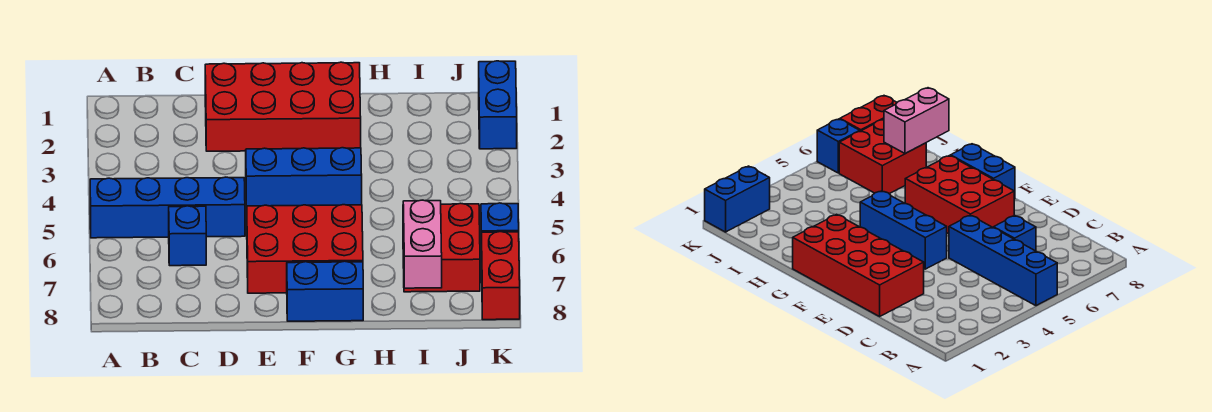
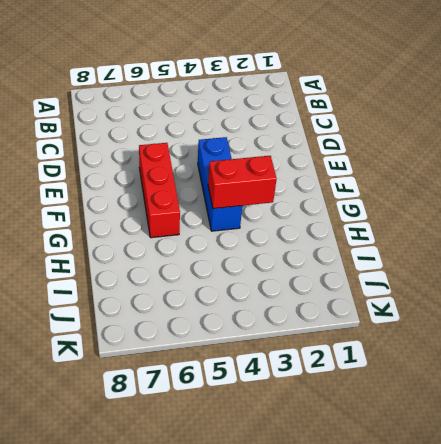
red brick E6:G6 level 1 -> red brick E6:G7 level 1
red brick G3:G4 level 2 -> red brick K7:K8 level 1
none -> blue brick A5:D5 level 1
none -> blue brick C6 level 1

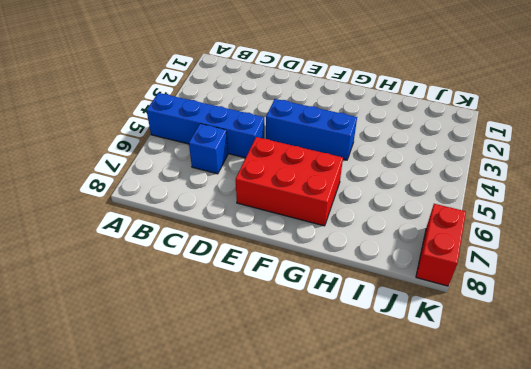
none -> red brick D1:G2 level 1
none -> blue brick F8:G8 level 1

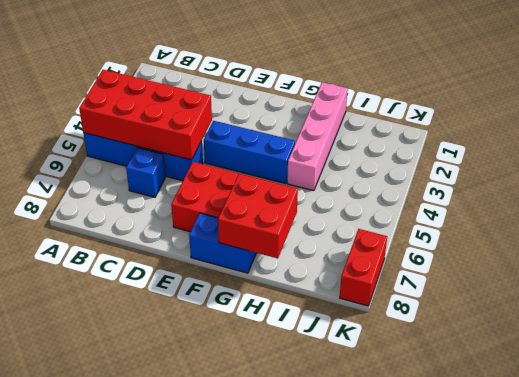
red brick A4:D5 level 2 -> red brick D1:G2 level 1
red brick G7:H8 level 2 -> red brick I6:J7 level 1
pink brick H1:H4 level 1 -> none
none -> blue brick K1:K2 level 1
none -> blue brick K6 level 1

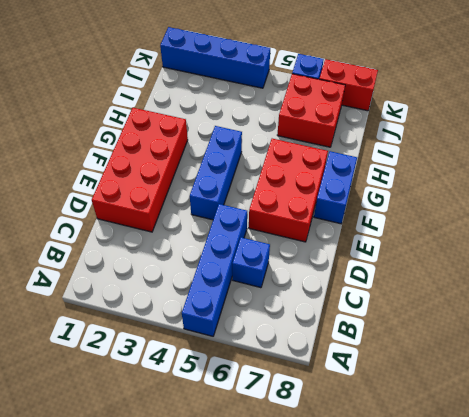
blue brick K1:K4 level 1 -> blue brick K1:K2 level 1
none -> pink brick I7:I8 level 2

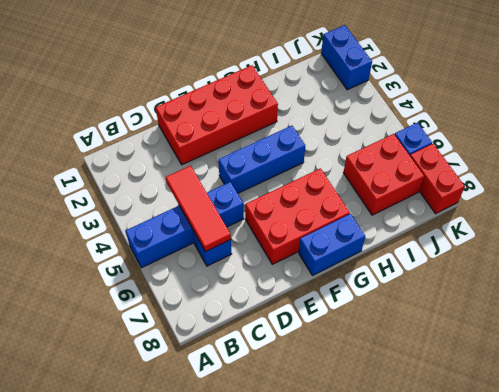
red tile C4:C6 level 2 -> none
none -> pink brick I7:I8 level 2

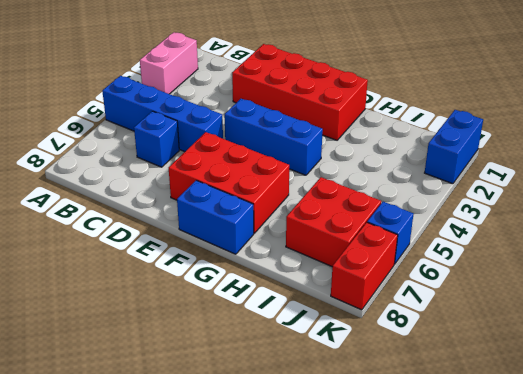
pink brick A2:A3 level 1 -> pink brick I7:I8 level 2

